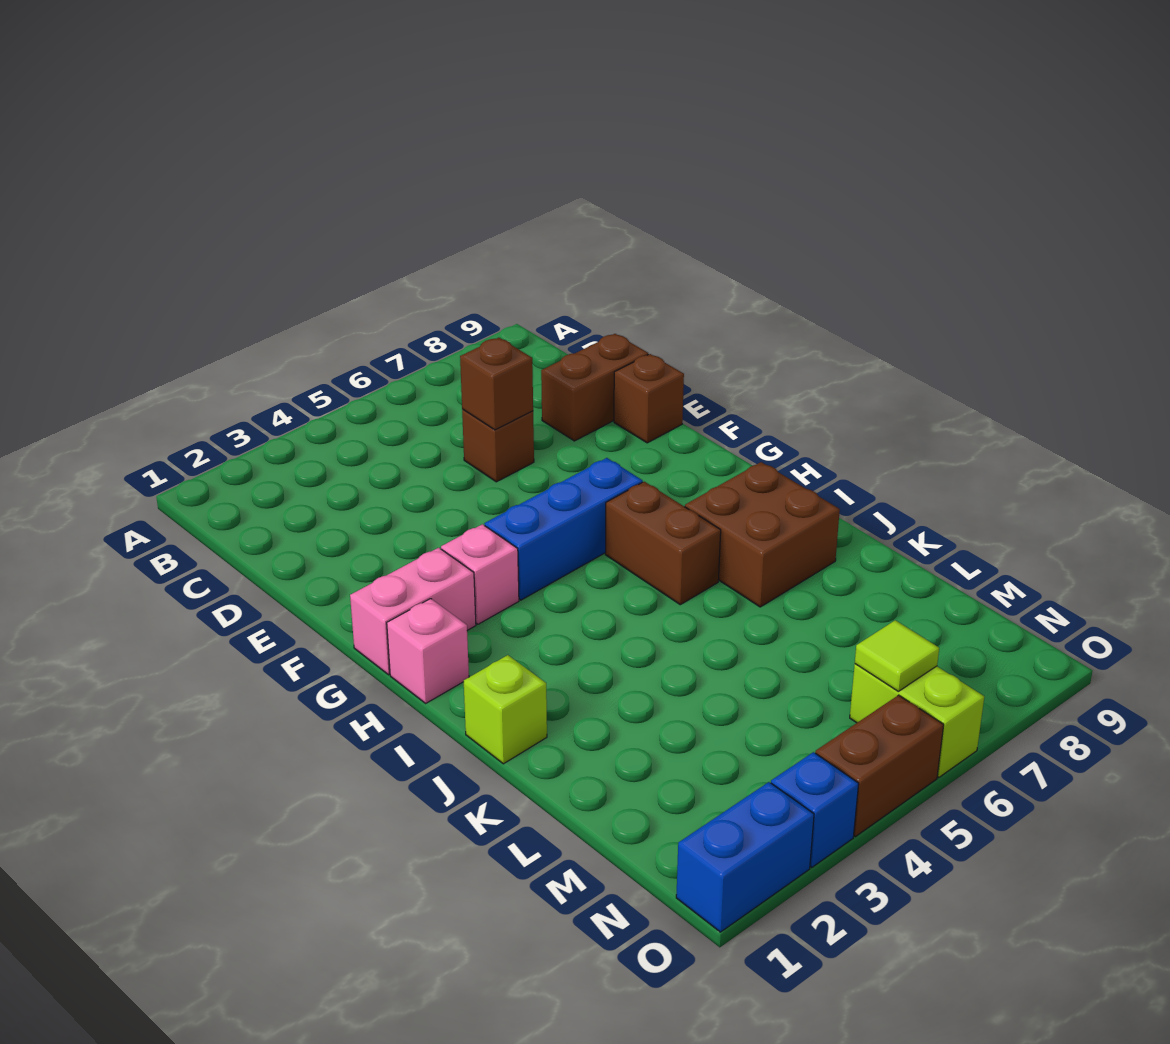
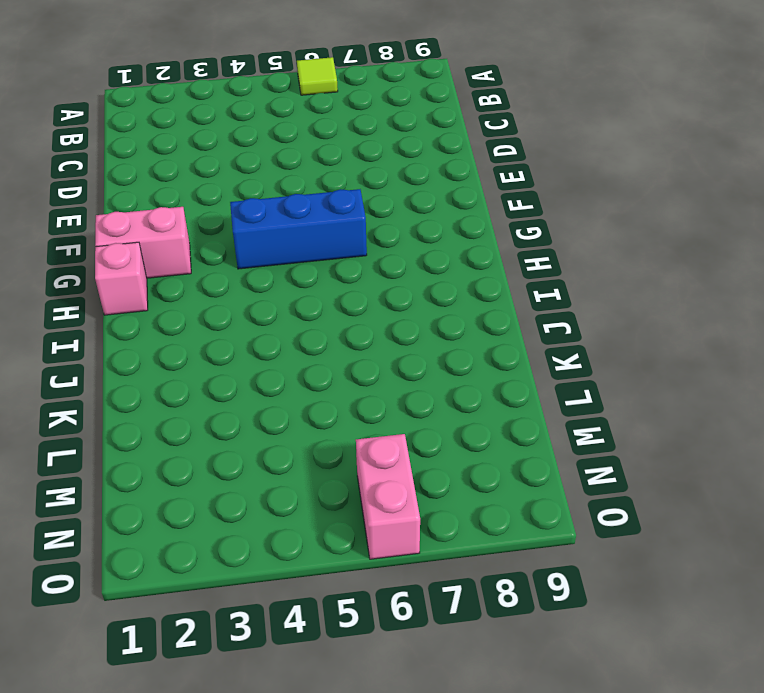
lime tile A6 level 1 -> lime tile N6 level 2
pink brick N6:O6 level 1 -> lime brick N6:O6 level 1
none -> brown brick D6 level 1
none -> brown brick D8:D9 level 1
none -> brown brick E9 level 1

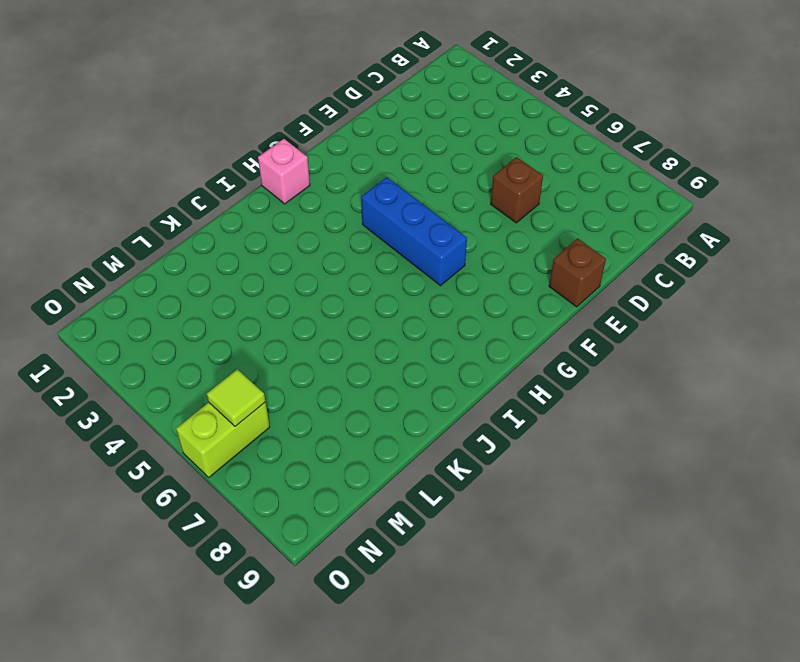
none -> brown brick D8:D9 level 1
none -> pink brick G1:G2 level 1
none -> pink brick G3 level 1

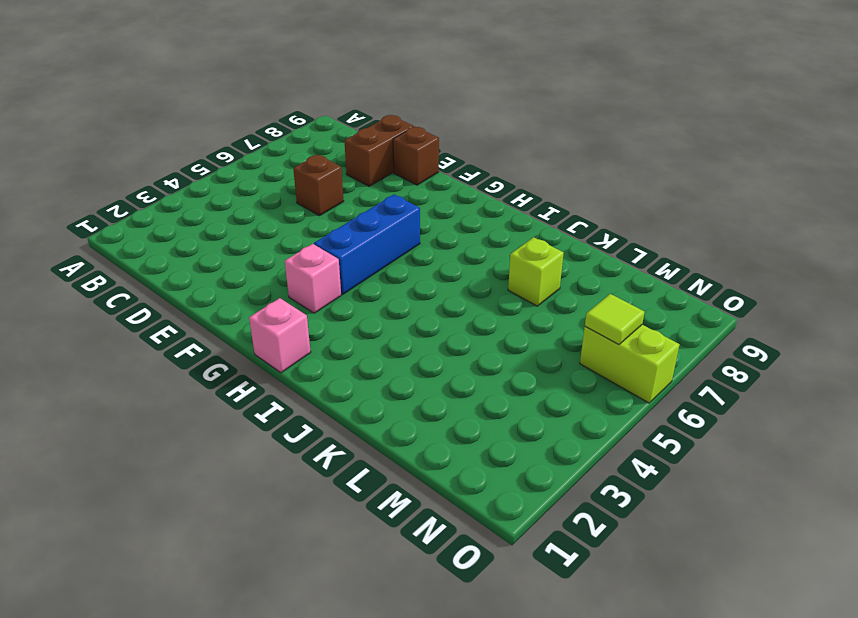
lime brick K7 level 1 -> lime brick J1 level 1
none -> pink brick G1:G2 level 1
none -> brown brick H6:I6 level 1
none -> brown brick I7:J8 level 1

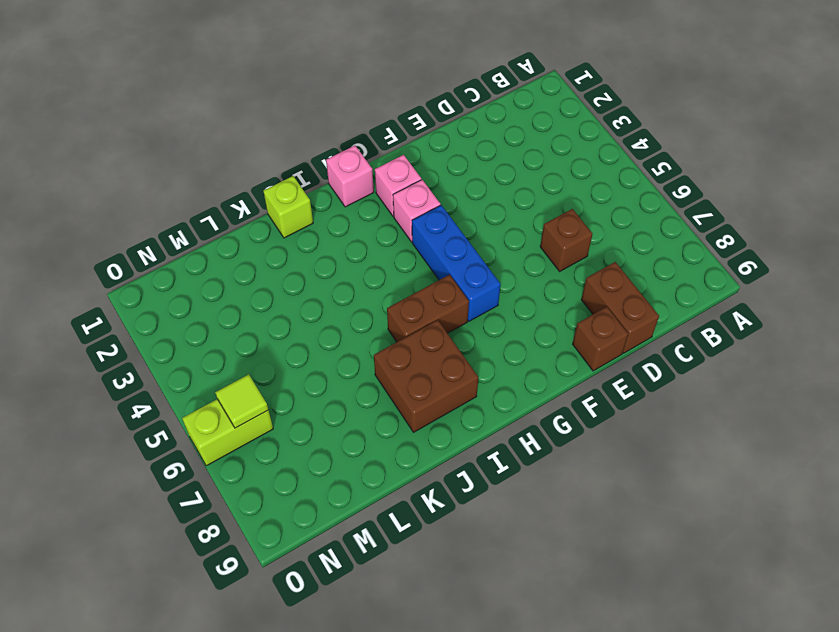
pink brick G2 level 1 -> pink brick G1:G2 level 1
none -> blue brick O1:O2 level 1
none -> blue brick O3 level 1
none -> brown brick O4:O5 level 1

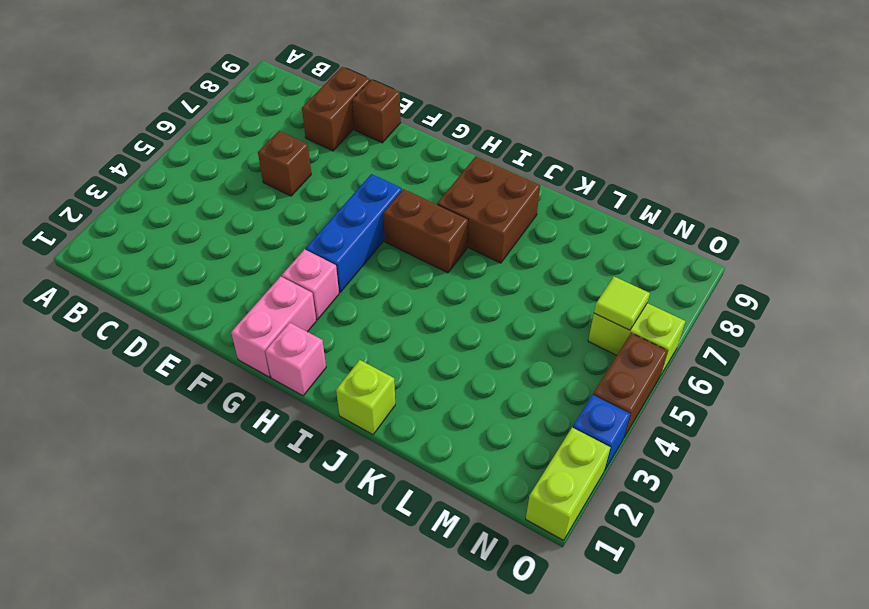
lime brick O1:O2 level 1 -> blue brick O1:O2 level 1
none -> brown brick D6 level 2

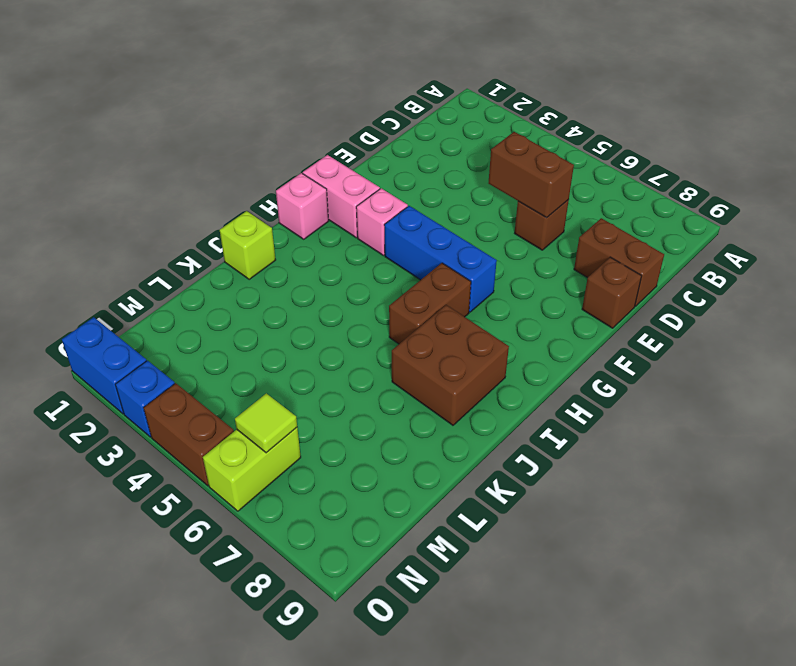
brown brick D5:D6 level 2 -> brown brick D6 level 2

